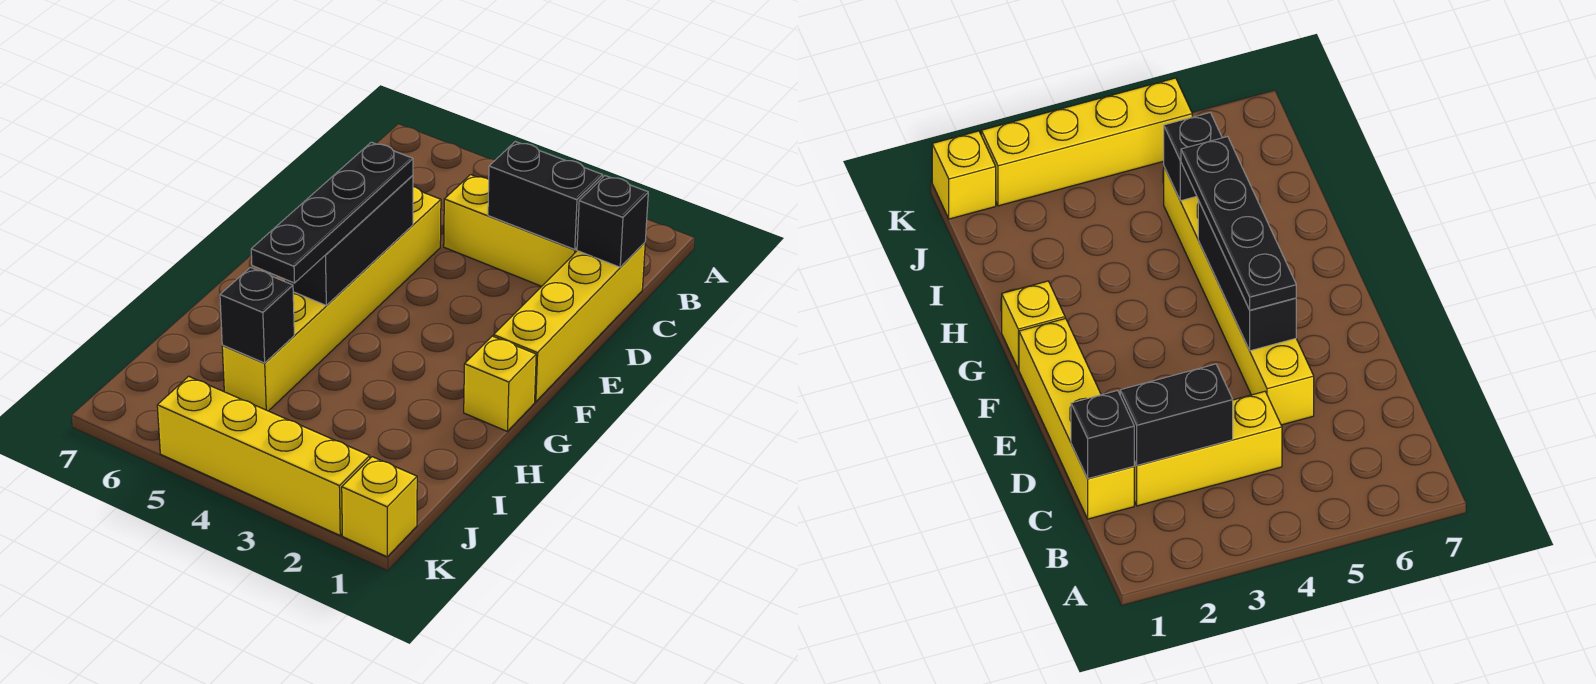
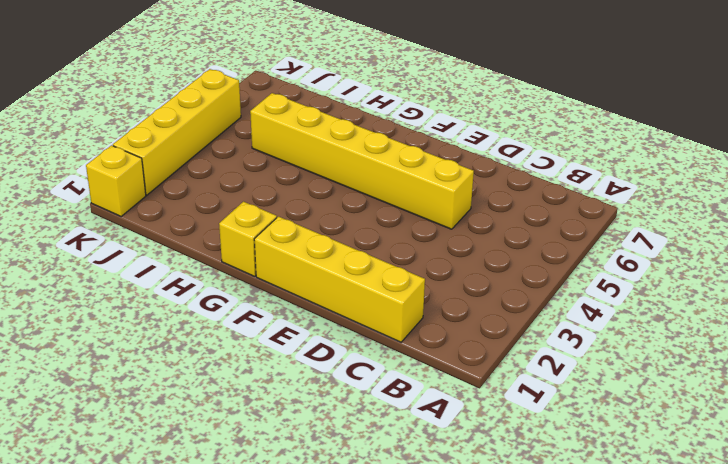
none -> yellow brick C2:C4 level 1
none -> black brick C1 level 2

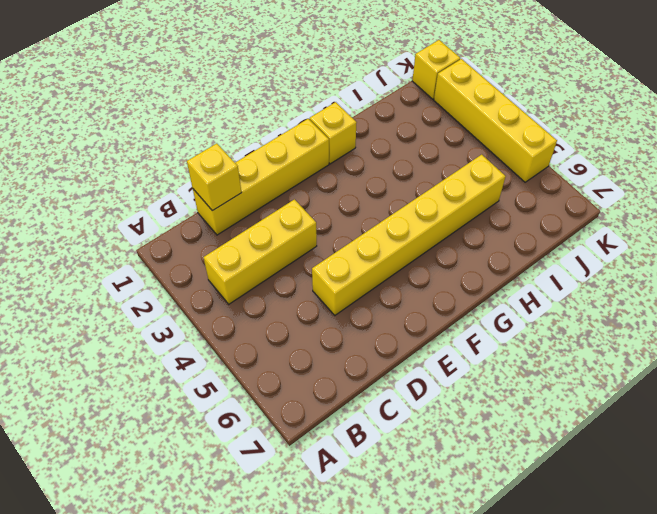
yellow brick B3:D3 level 1 -> yellow brick C2:C4 level 1
yellow brick C1 level 2 -> black brick C1 level 2
none -> black brick C2:C3 level 2
none -> black brick E5:G5 level 2

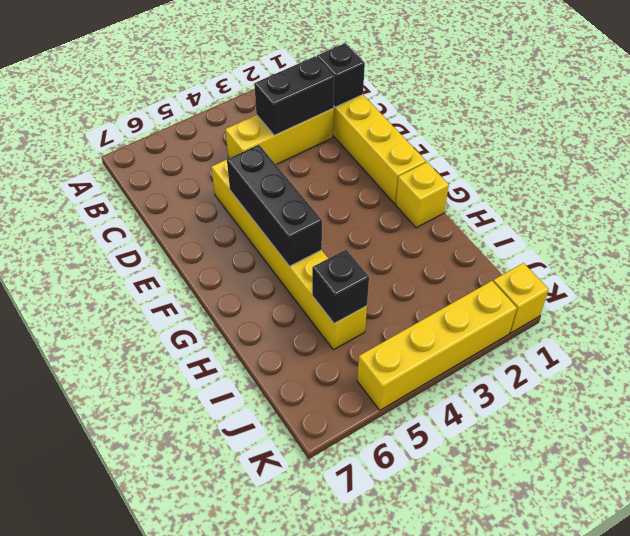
none -> black plate E5:H5 level 3

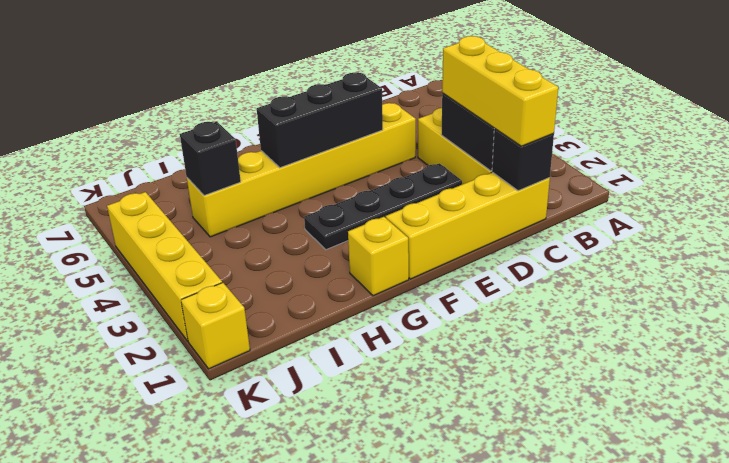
yellow brick C1:C3 level 3 -> none
black plate D3:G3 level 1 -> black plate E5:H5 level 3

